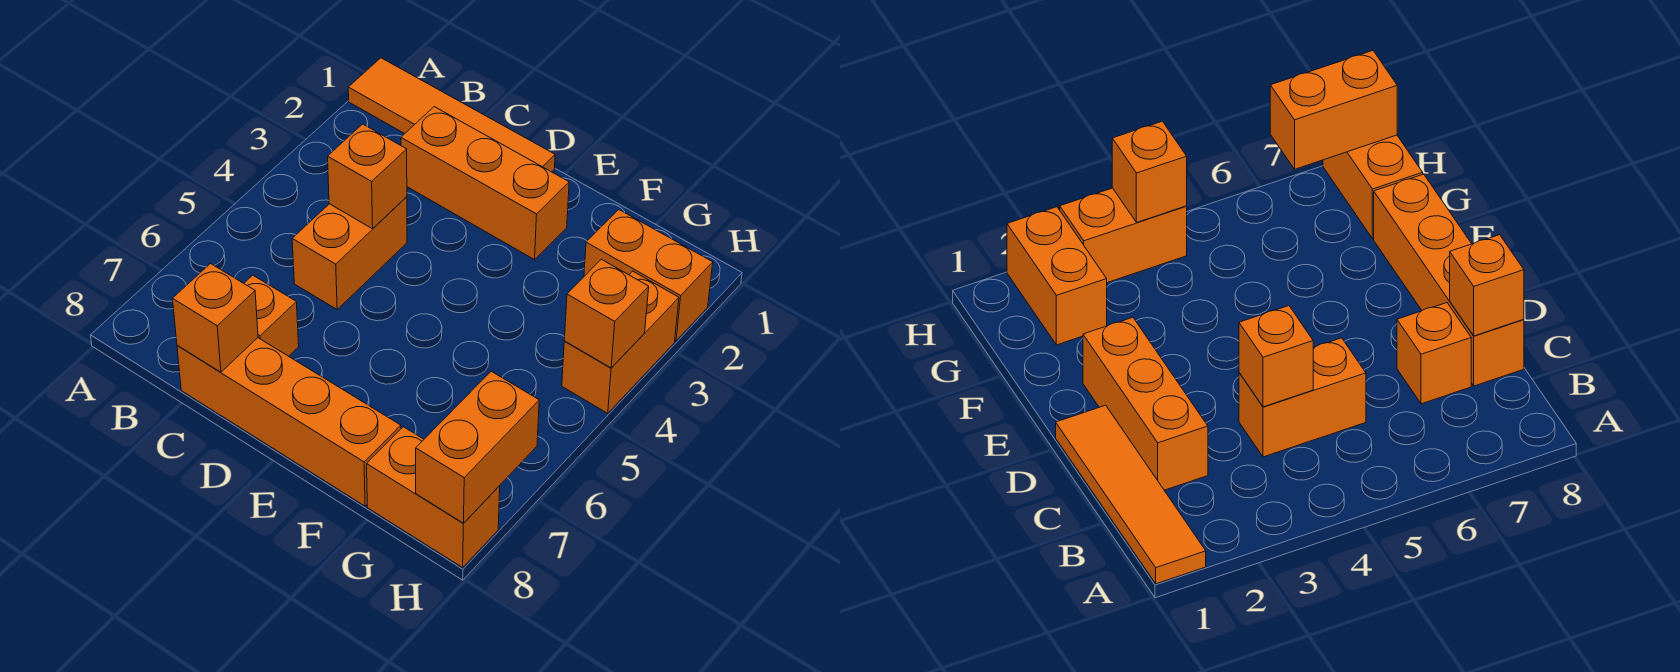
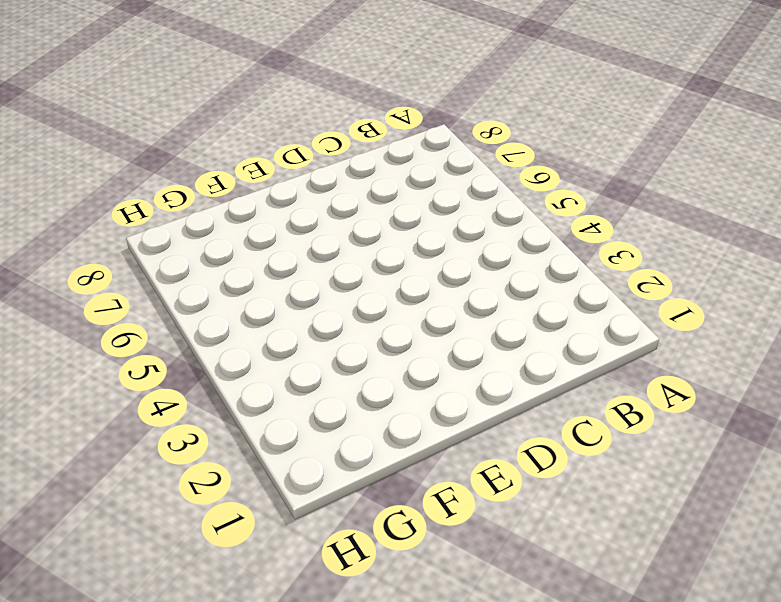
none -> orange tile A1:D1 level 1
none -> orange brick C2:E2 level 1
none -> orange brick C4:C5 level 1

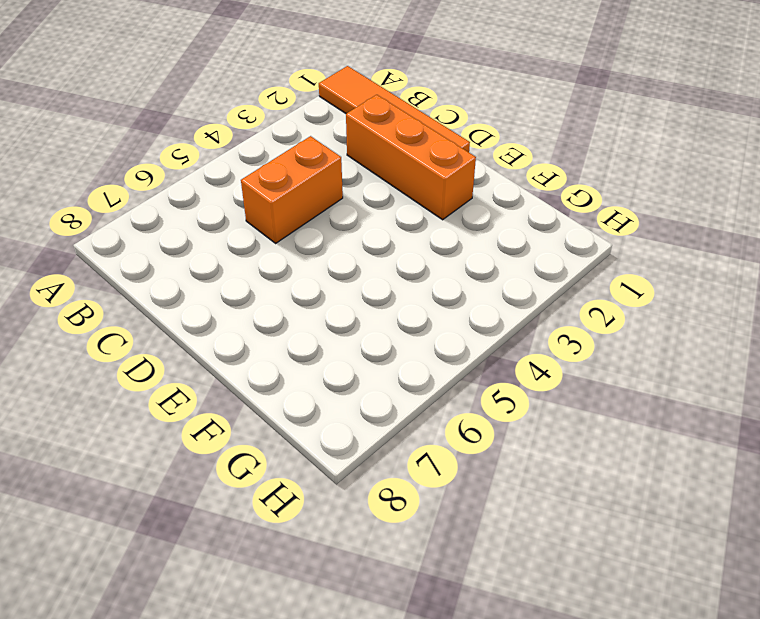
none -> orange brick C7 level 1
none -> orange brick C8:F8 level 1
none -> orange brick G2:H2 level 1

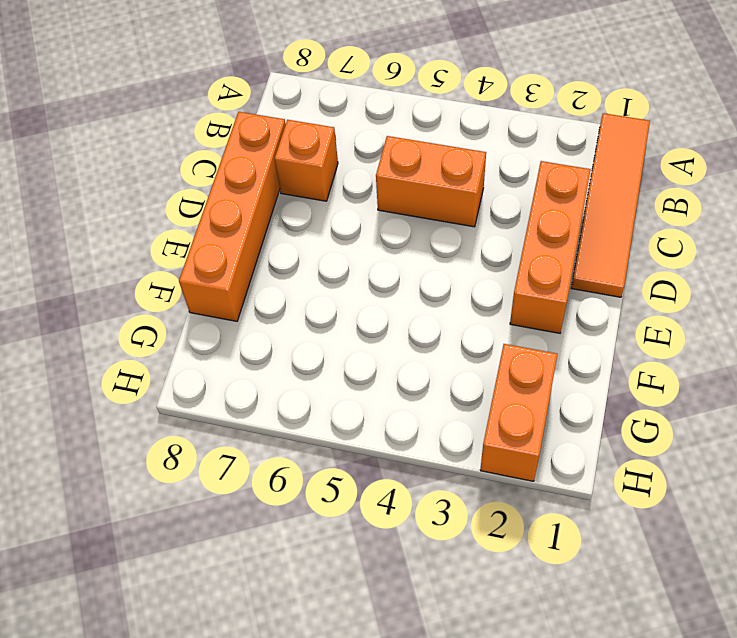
none -> orange brick G8:H8 level 1
none -> orange brick H3:H4 level 1
none -> orange brick C4 level 2

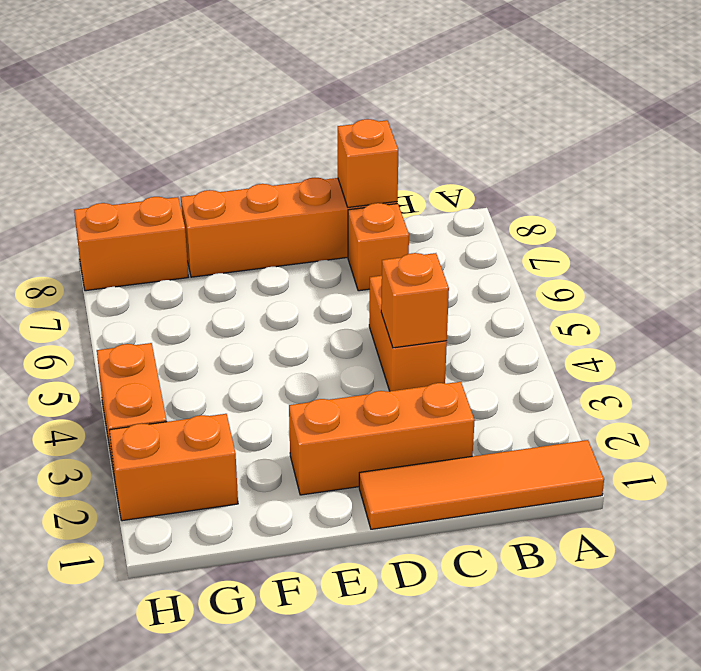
none -> orange brick H4 level 2
none -> orange brick H7:H8 level 2

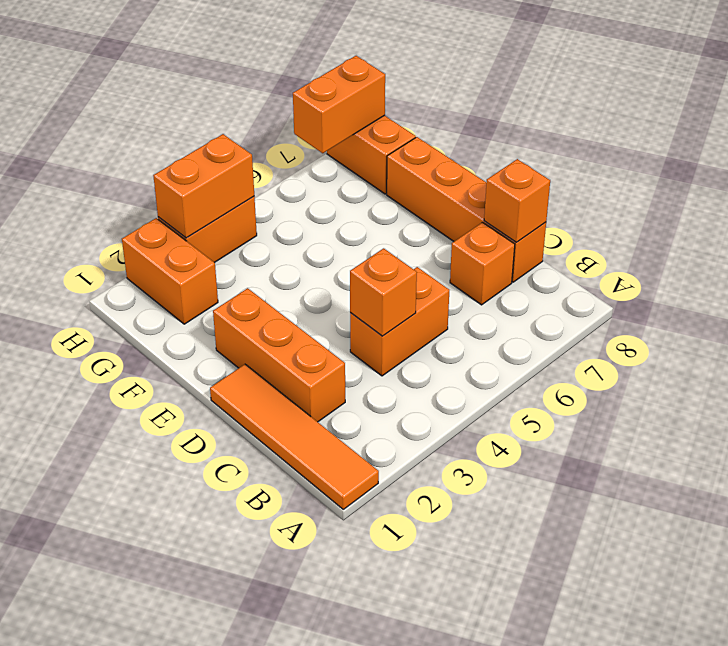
orange brick H3:H4 level 2 -> orange brick H4 level 2

